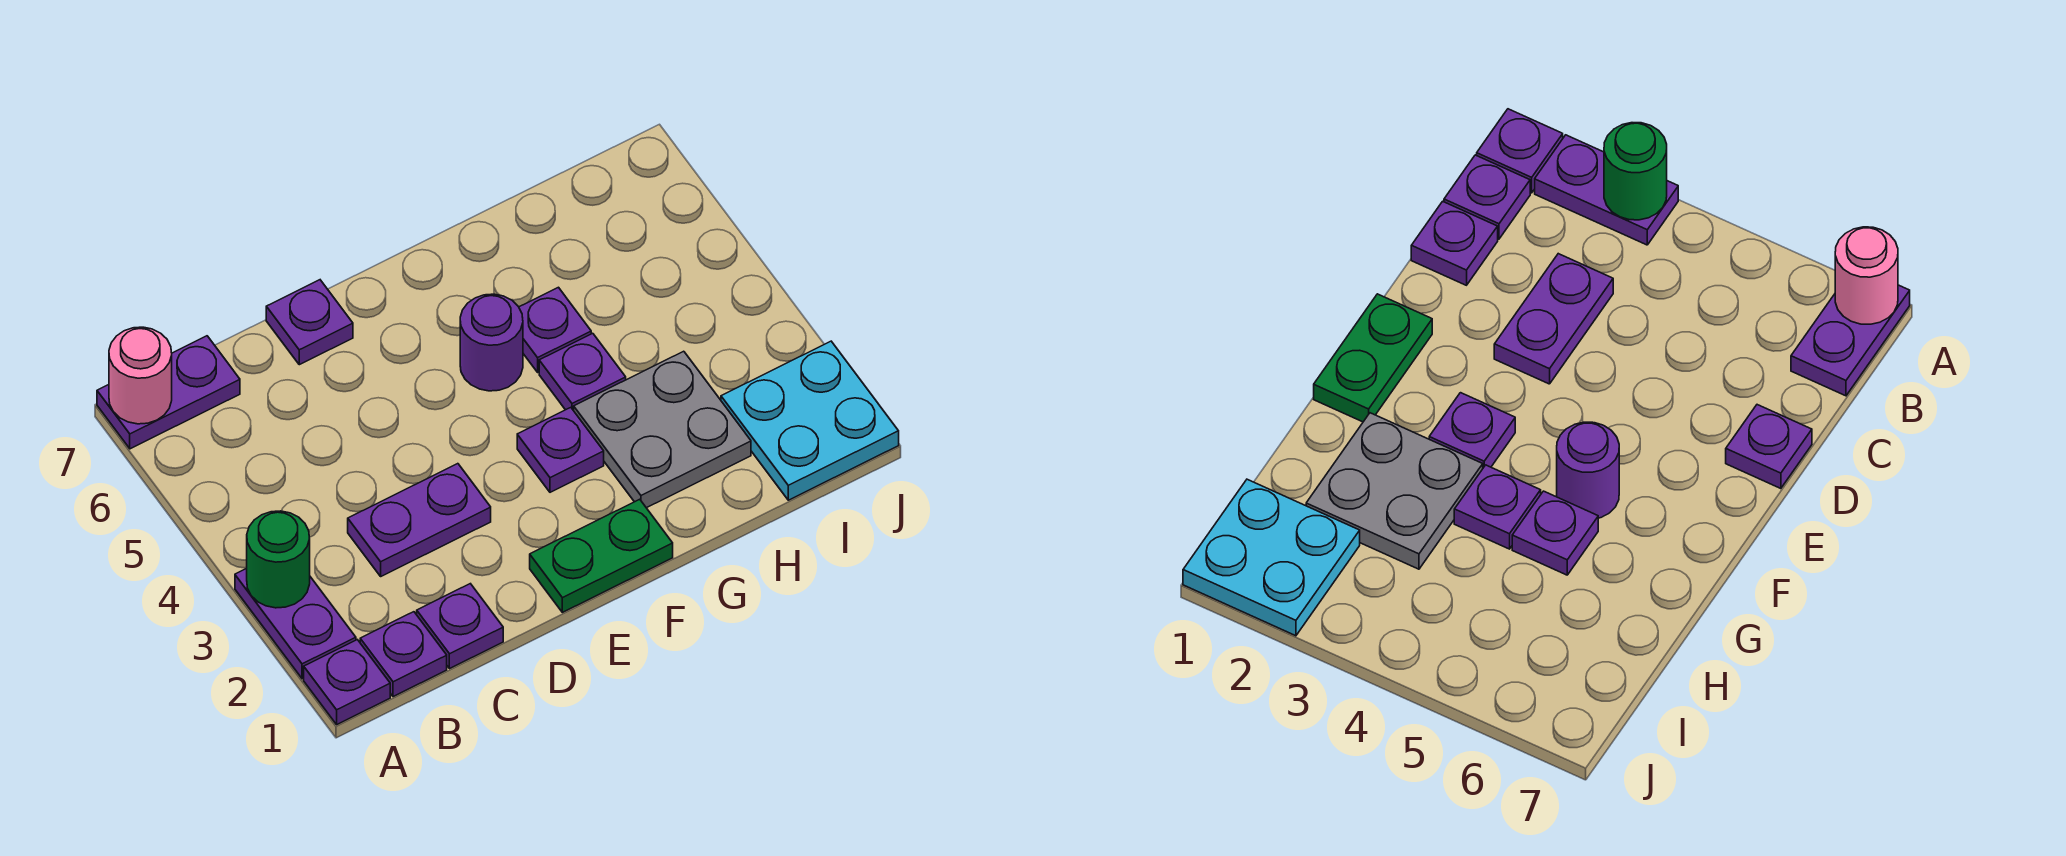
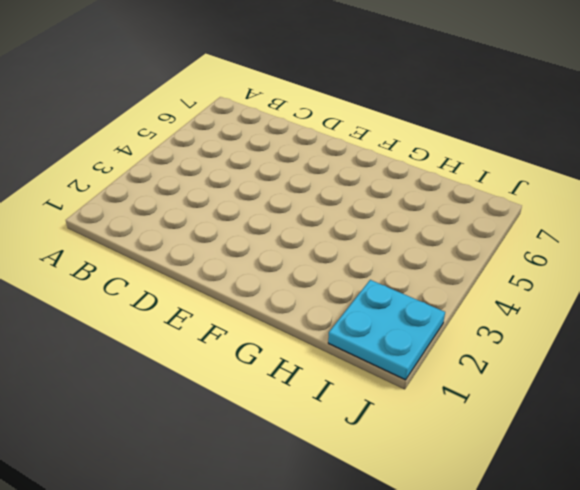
none -> purple plate A1 level 1
none -> purple plate A2:A3 level 1
none -> purple plate A7:B7 level 1

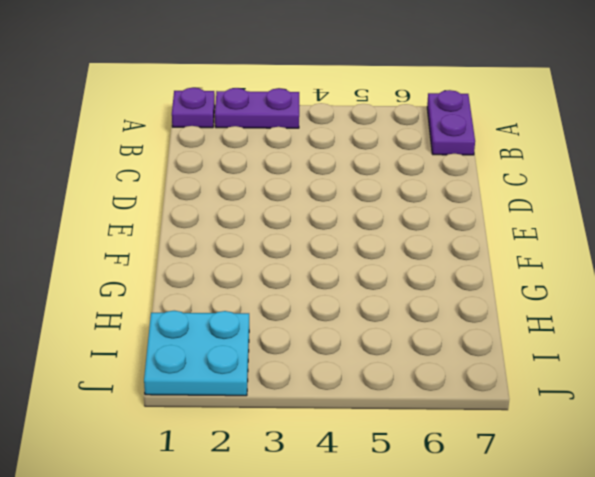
none -> purple plate B1 level 1
none -> purple plate C1 level 1
none -> purple plate C3:D3 level 1

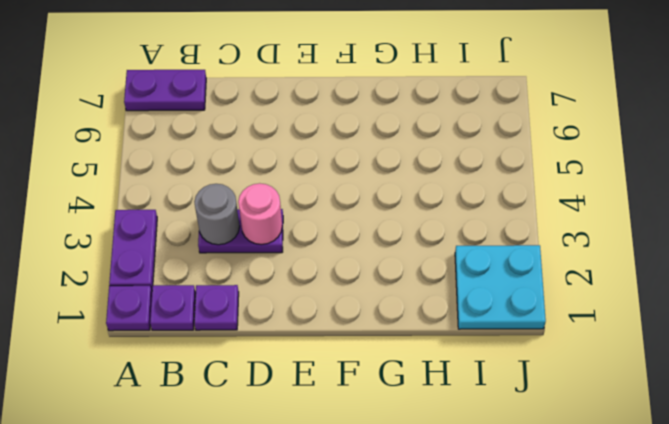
grey round brick C3 level 2 -> none
pink round brick D3 level 2 -> pink round brick A7 level 2
none -> purple plate D7 level 1
none -> green plate E1:F1 level 1
none -> purple plate F3 level 1

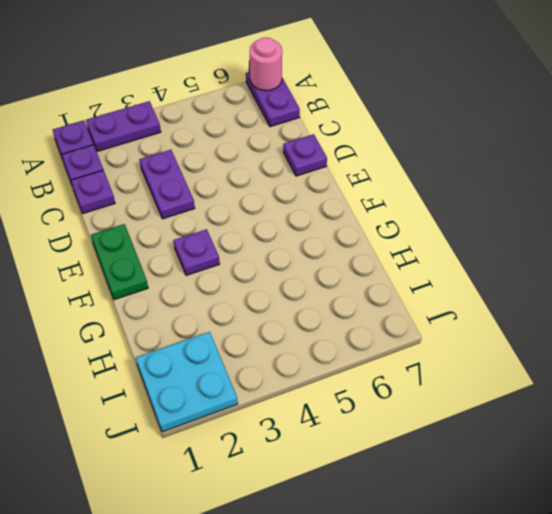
none -> purple round brick F5 level 1
none -> grey plate G2:H3 level 1
none -> purple plate G4 level 1

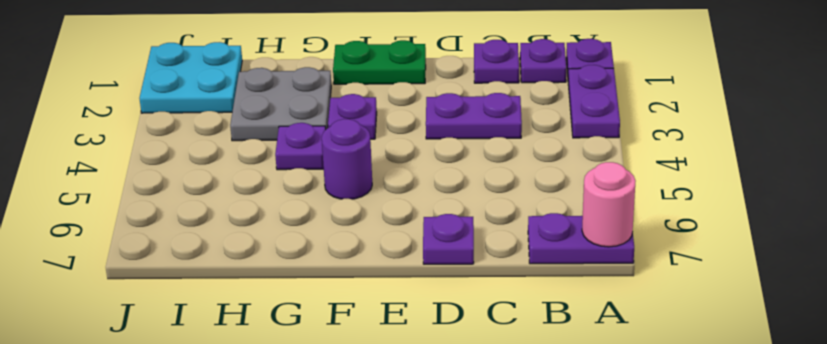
none -> purple plate G5 level 1
none -> green round brick A3 level 2

